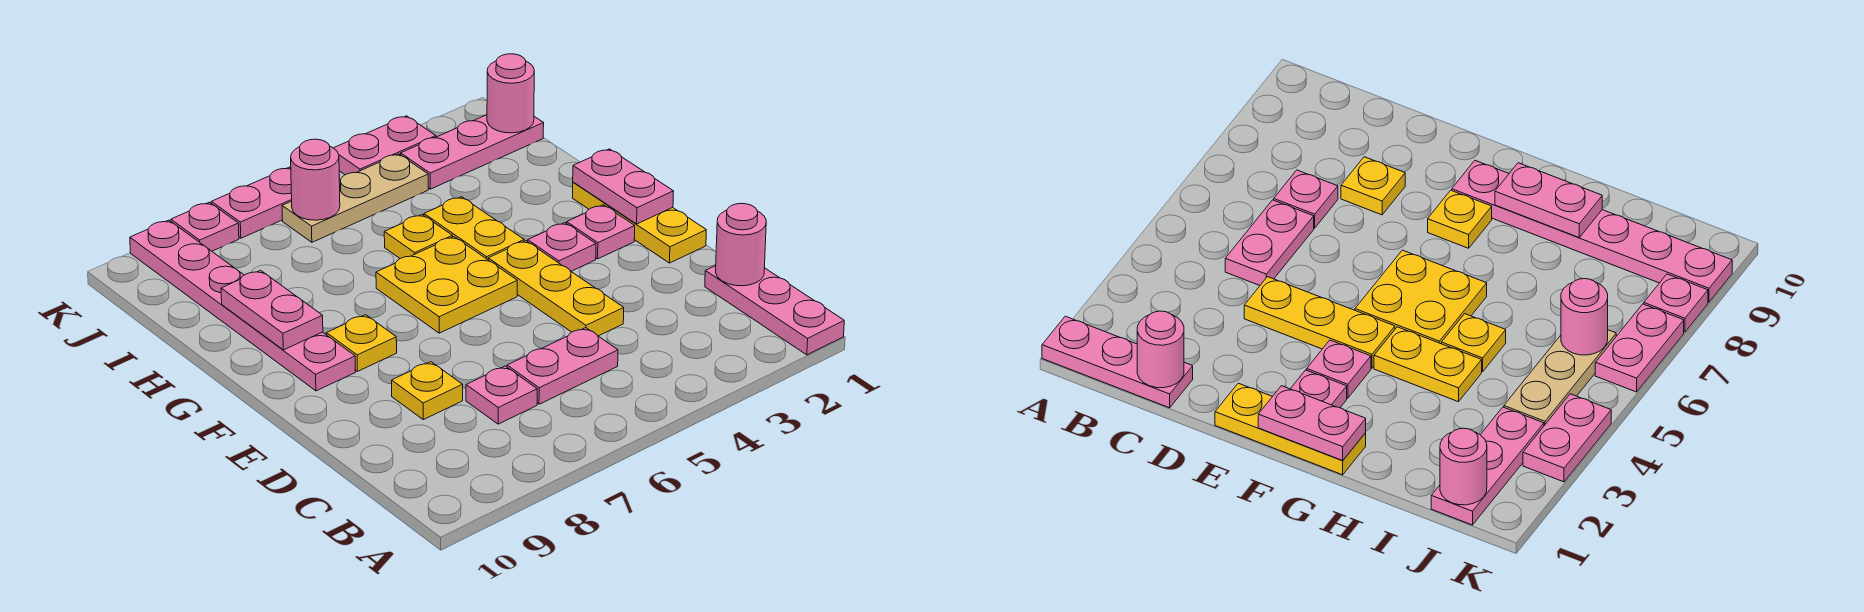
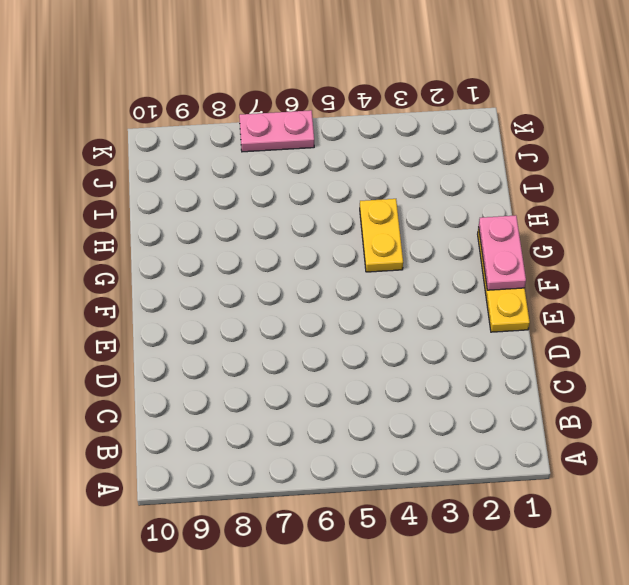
none -> pink plate A1:C1 level 1
none -> pink plate C5:C6 level 1
none -> pink plate C7 level 1

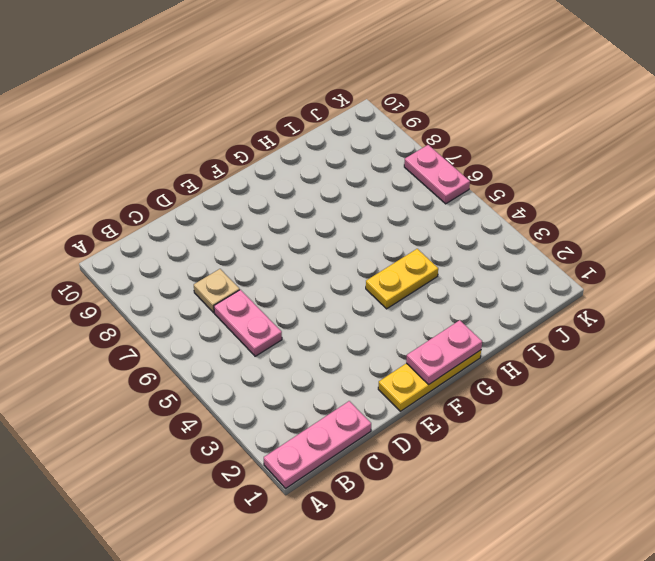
tan plate C7 level 1 -> pink plate C7 level 1
none -> yellow plate D4:F4 level 1
none -> yellow plate D8 level 1
none -> pink plate F2 level 1

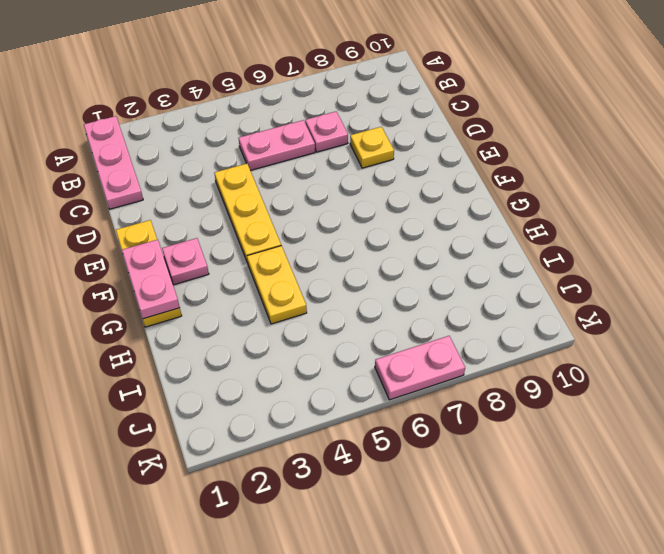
none -> pink plate F3 level 1
none -> yellow plate F5:G6 level 1
none -> yellow plate F8 level 1

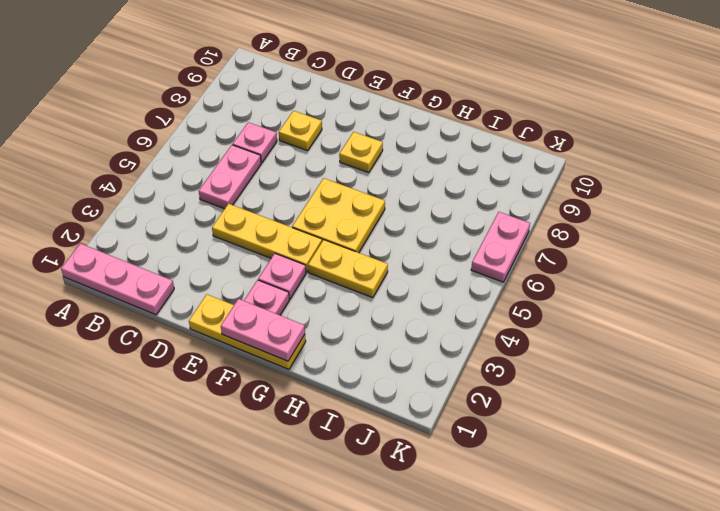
none -> pink plate F9:K9 level 1
none -> yellow plate H5 level 1
none -> pink plate J1:J3 level 1

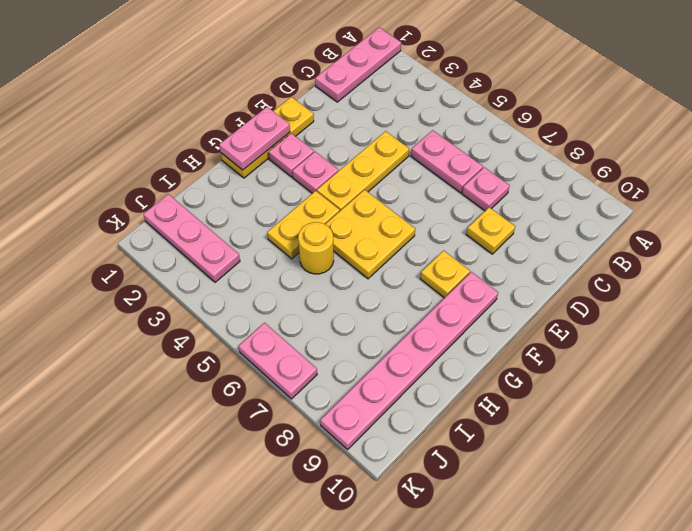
yellow round brick H5 level 1 -> yellow plate H5 level 1
none -> tan plate J4:J6 level 1
none -> pink plate K3:K4 level 1
none -> pink plate K8 level 1

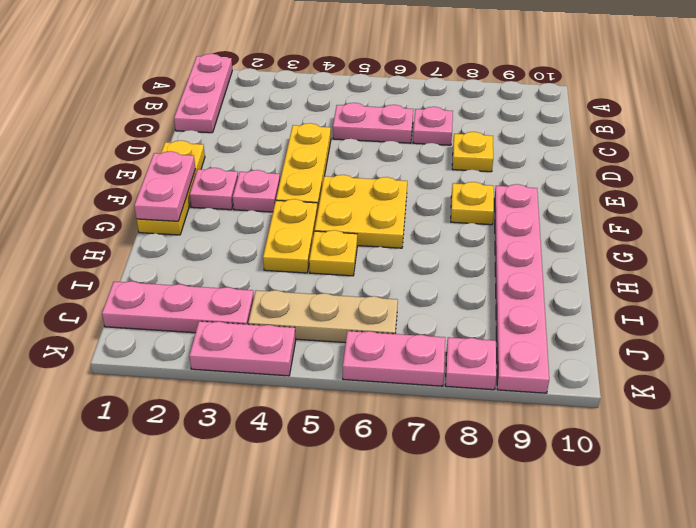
none -> pink round brick C1 level 2
none -> pink plate G9:H9 level 2
none -> pink round brick J1 level 2

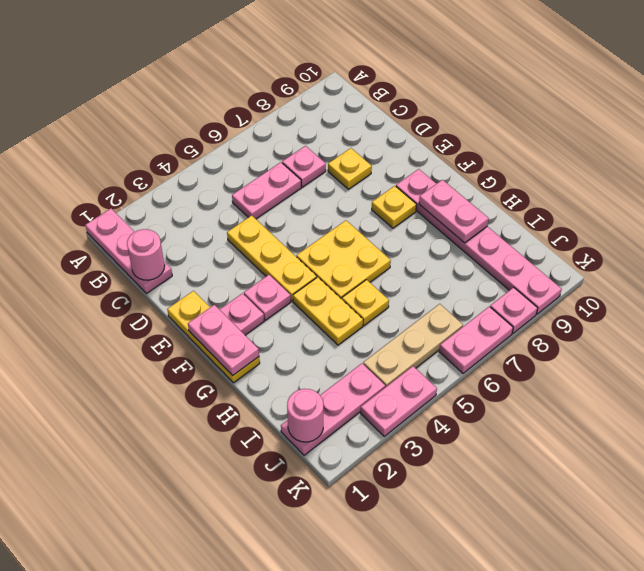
none -> pink round brick J6 level 2

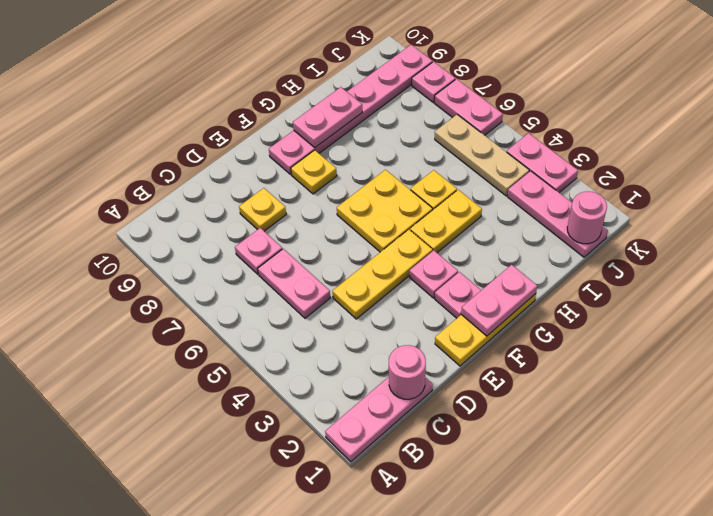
none -> pink round brick J6 level 2

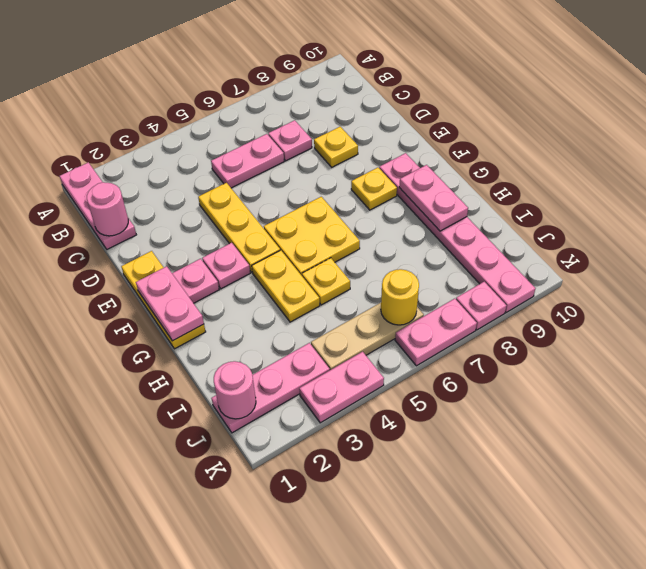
yellow round brick J6 level 2 -> pink round brick J6 level 2

